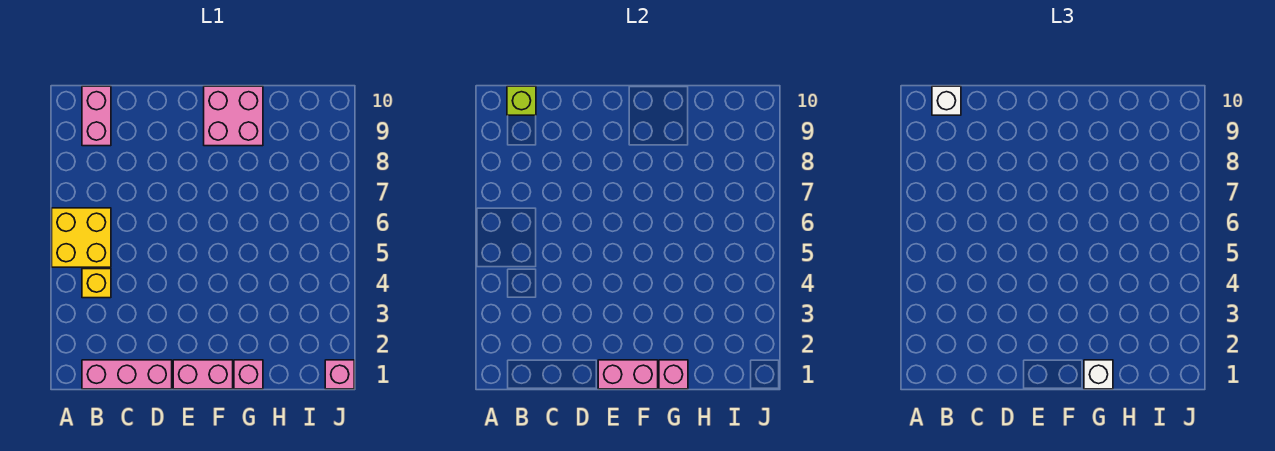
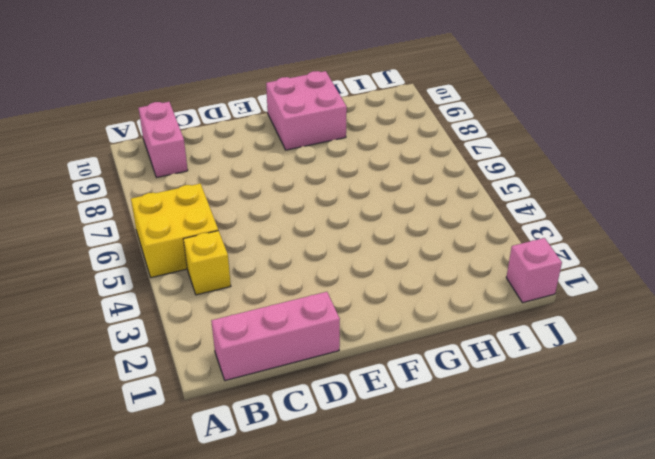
none -> pink brick E1:F1 level 1
none -> pink brick G1 level 1
none -> lime brick B10 level 2

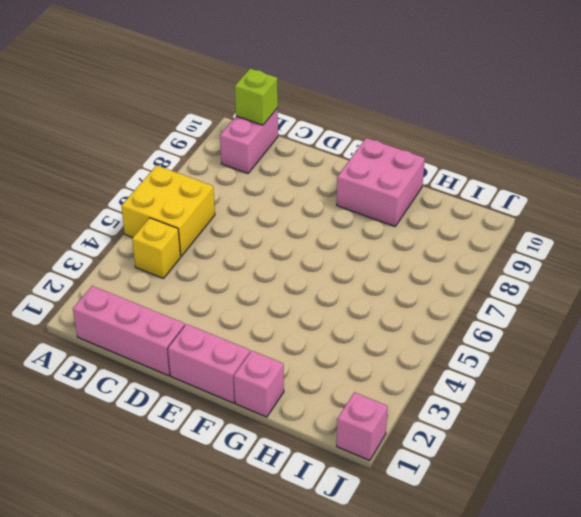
none -> pink brick E1:F1 level 2
none -> pink brick G1 level 2
none -> white brick B10 level 3

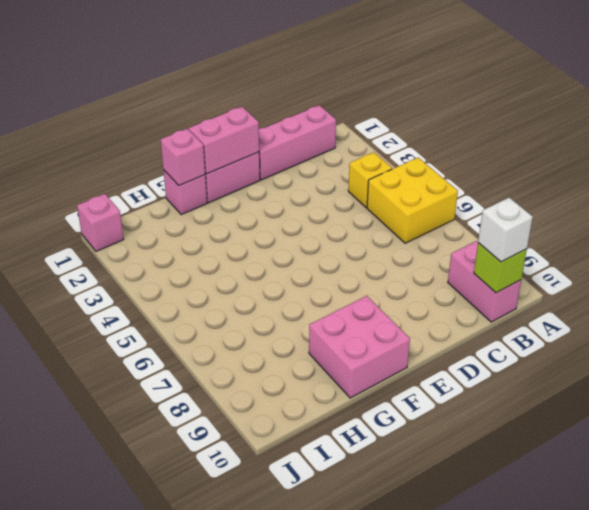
none -> white brick G1 level 3

